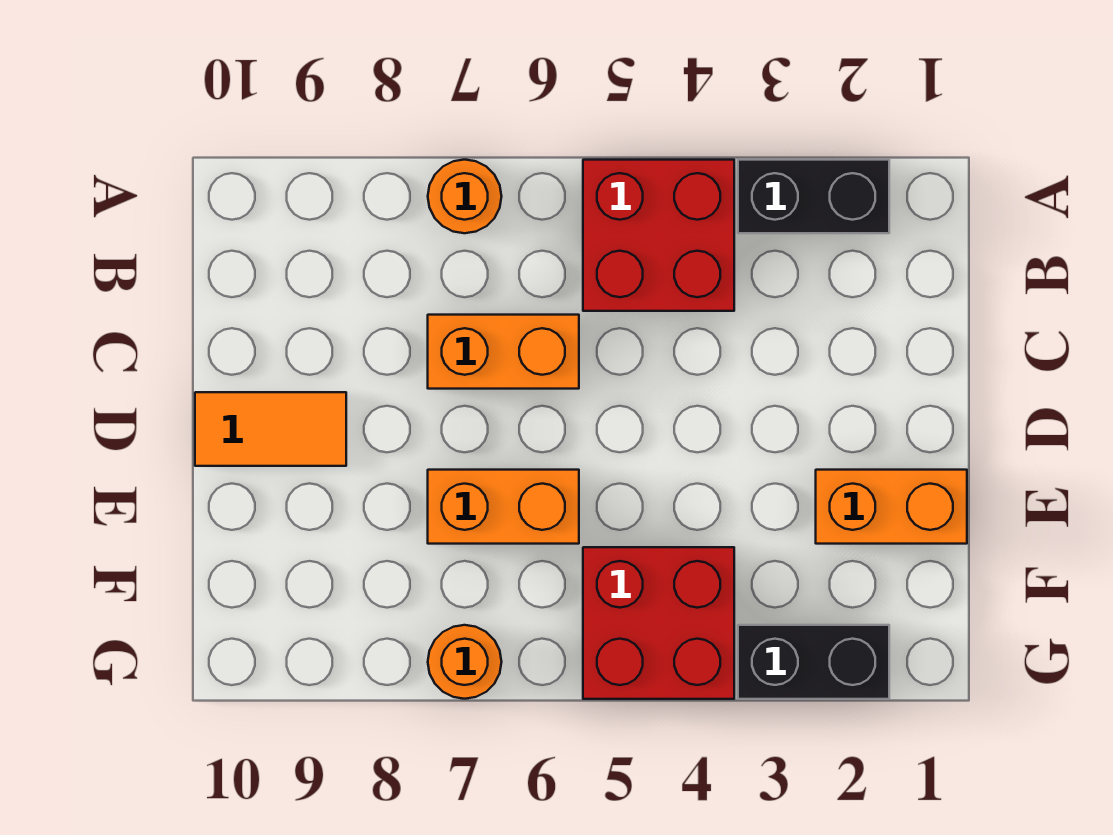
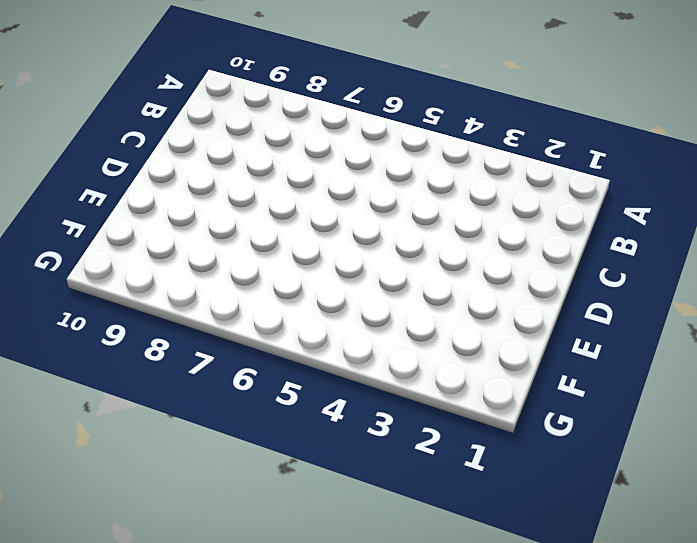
none -> black brick A2:A3 level 1
none -> red brick A4:B5 level 1

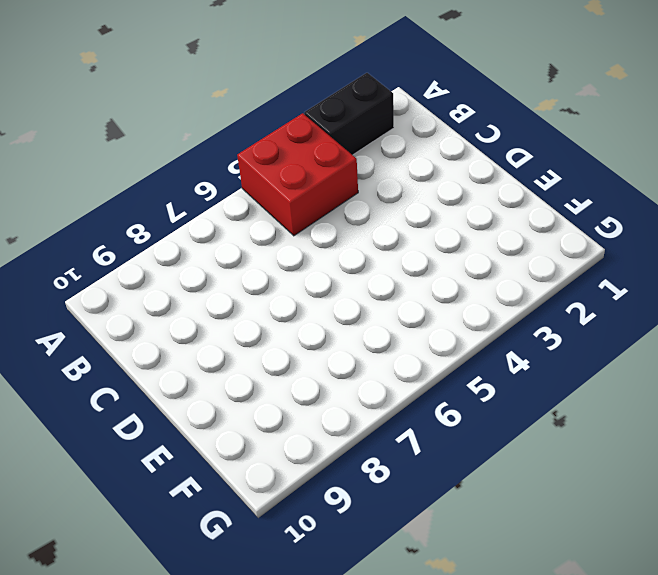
none -> orange round brick A7 level 1
none -> orange brick C6:C7 level 1

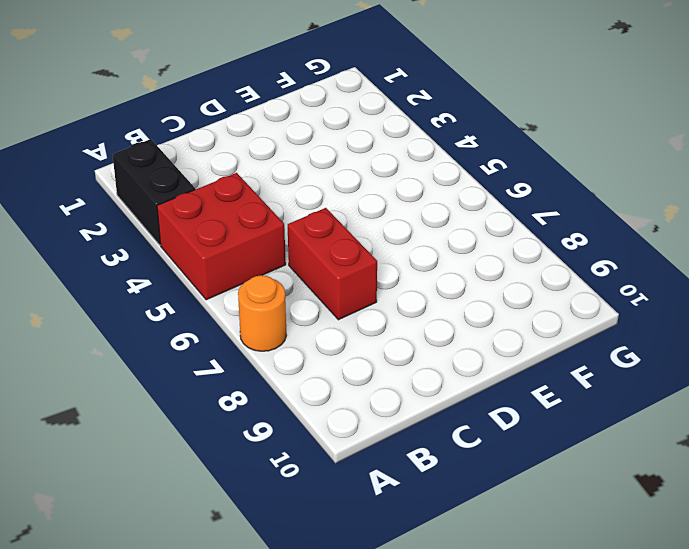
red brick C6:C7 level 1 -> orange brick C6:C7 level 1
none -> orange tile D9:D10 level 1
none -> orange brick E1:E2 level 1

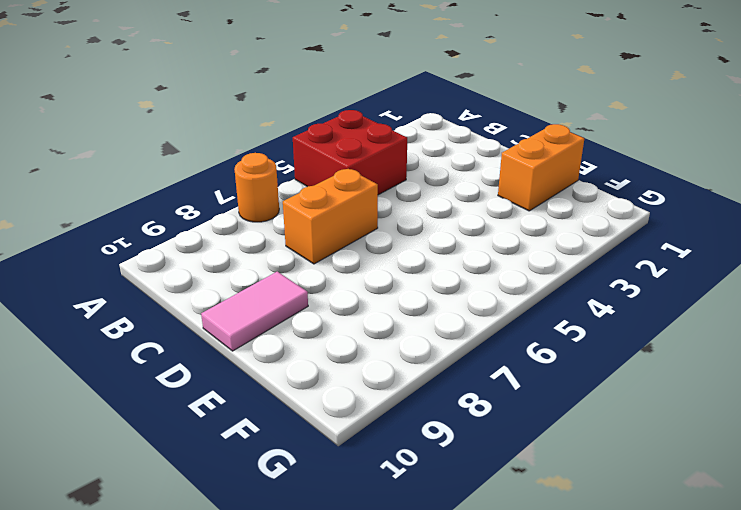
pink tile D9:D10 level 1 -> orange tile D9:D10 level 1
none -> black brick A2:A3 level 1
none -> orange brick E6:E7 level 1

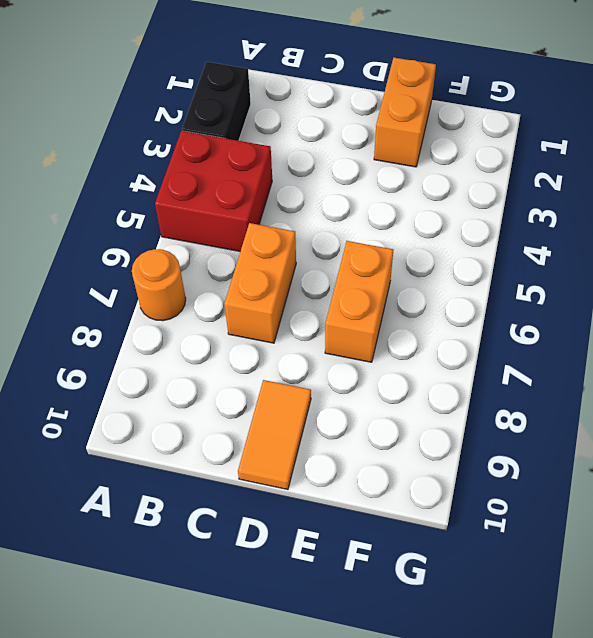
none -> red brick F4:G5 level 1
none -> black brick G2:G3 level 1

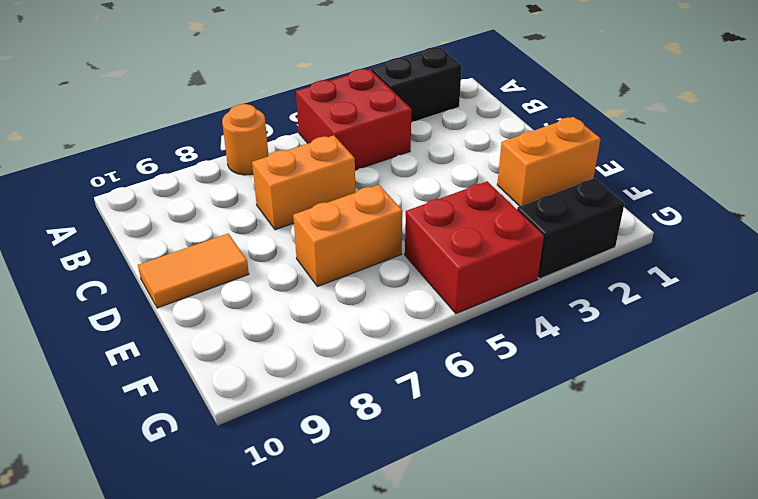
none -> orange round brick G7 level 1

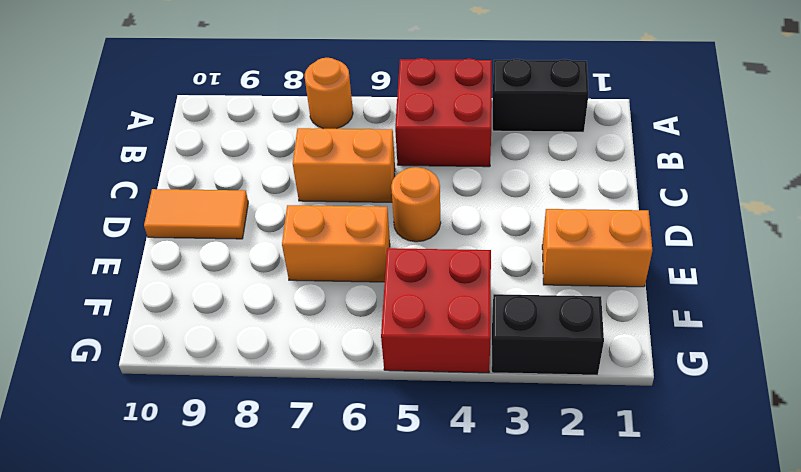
orange round brick D5 level 1 -> orange round brick G7 level 1

